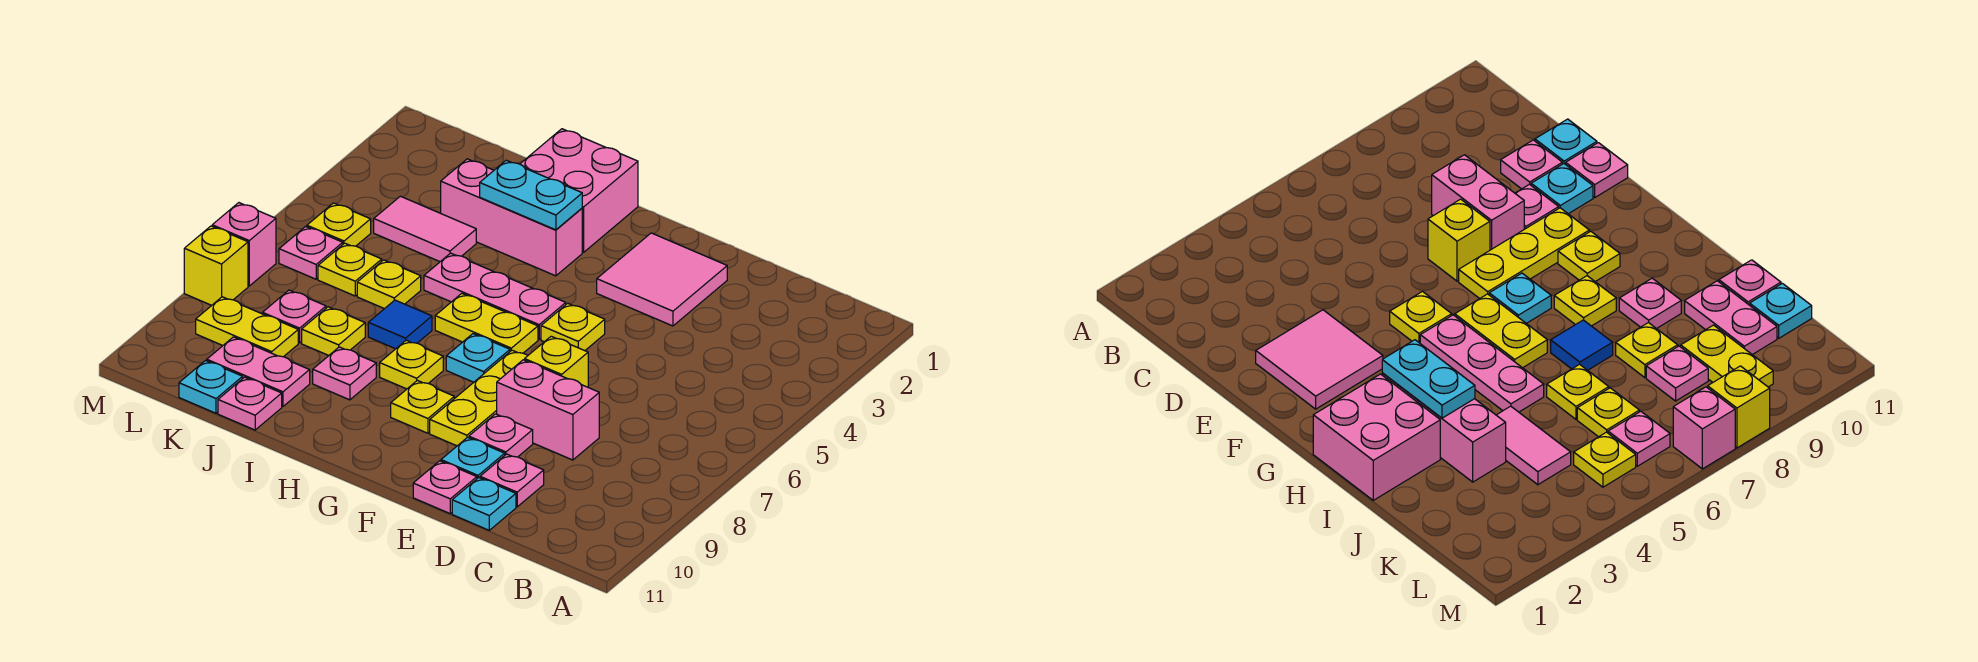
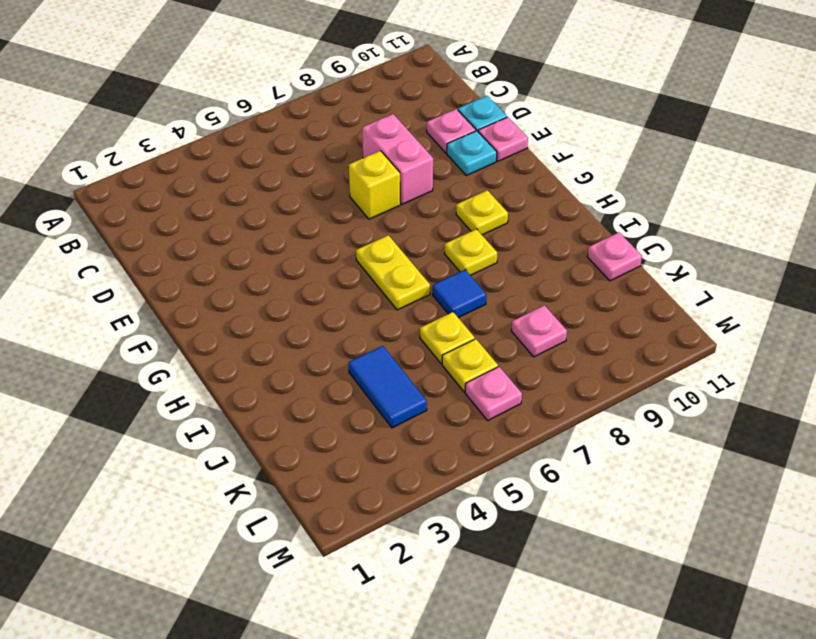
blue tile J4:K4 level 1 -> pink tile J4:K4 level 1
none -> pink tile E2:F3 level 1
none -> pink plate E9 level 1
none -> yellow plate F5 level 1
none -> yellow plate F7:F9 level 1

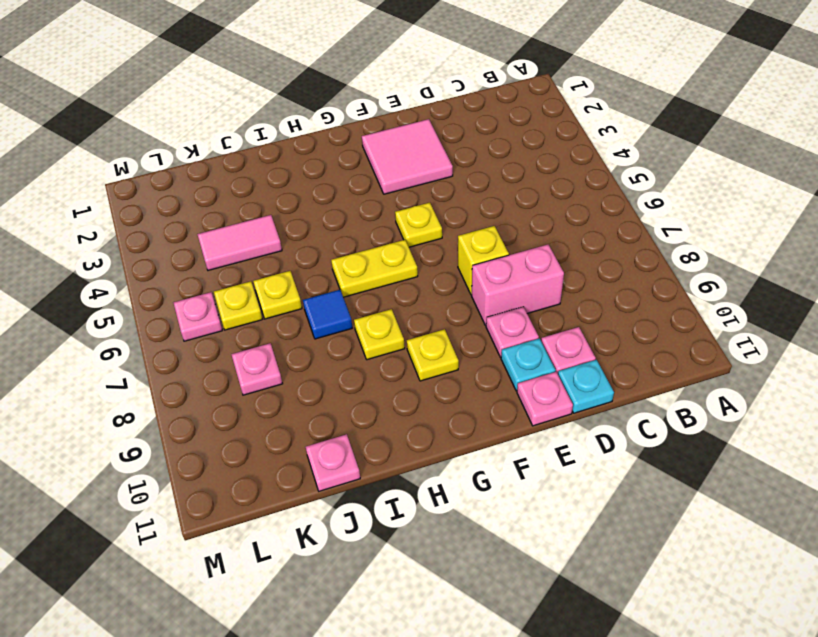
none -> yellow plate F7:F9 level 1
none -> pink plate G5:I5 level 1
none -> cyan plate G7 level 1
none -> pink brick H1:I2 level 1

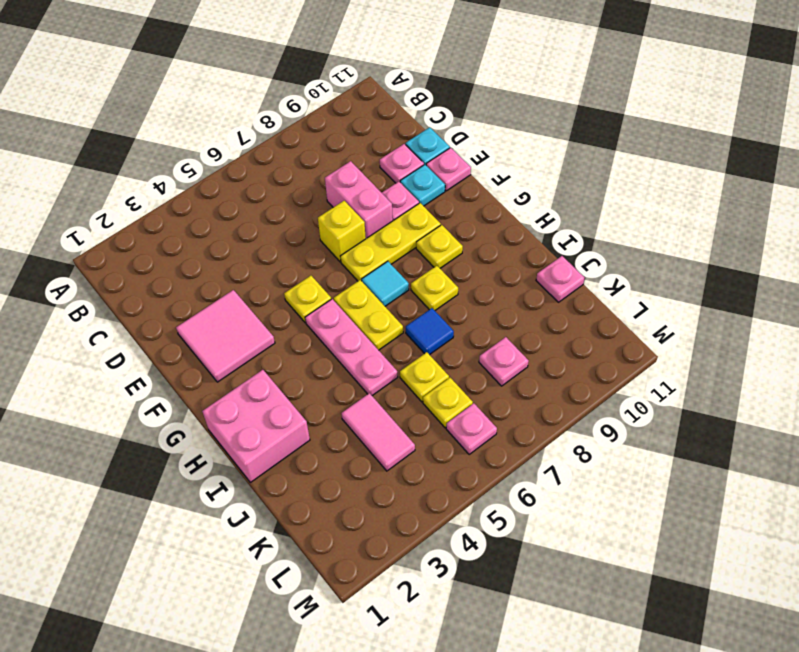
cyan tile G7 level 1 -> cyan plate G7 level 1
none -> pink brick H3:J3 level 1
none -> pink plate I9 level 1
none -> yellow plate J8 level 1
none -> pink plate J10:K10 level 1

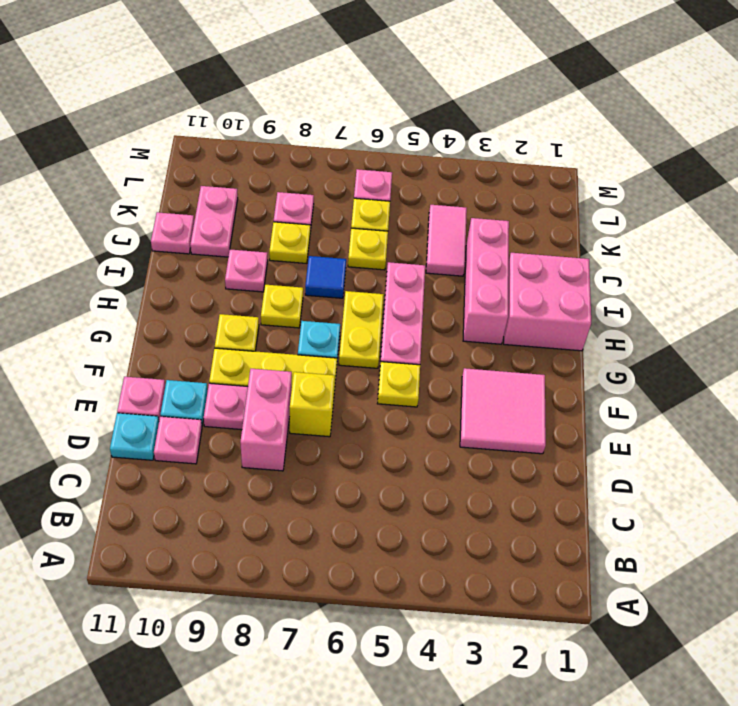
none -> yellow plate K9:L9 level 1
none -> cyan plate K11 level 1
none -> yellow plate L5 level 1
none -> pink brick M7 level 1

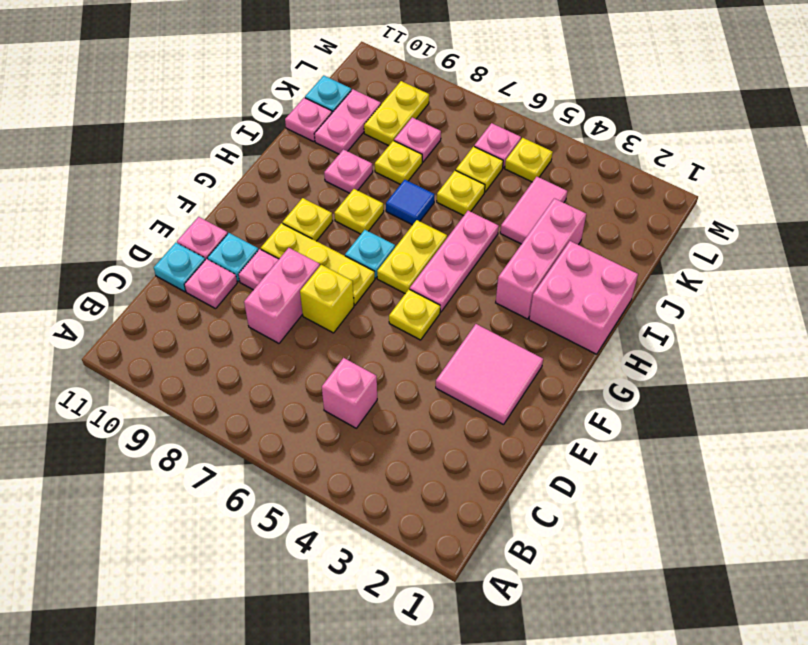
pink brick C5 level 1 -> pink brick M7 level 1
none -> yellow brick M8 level 1
none -> cyan plate H3:I3 level 2

